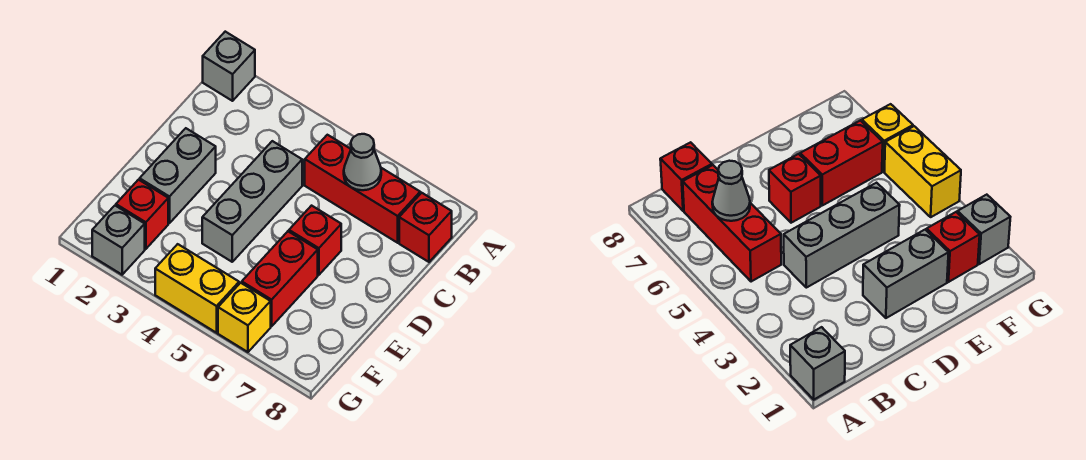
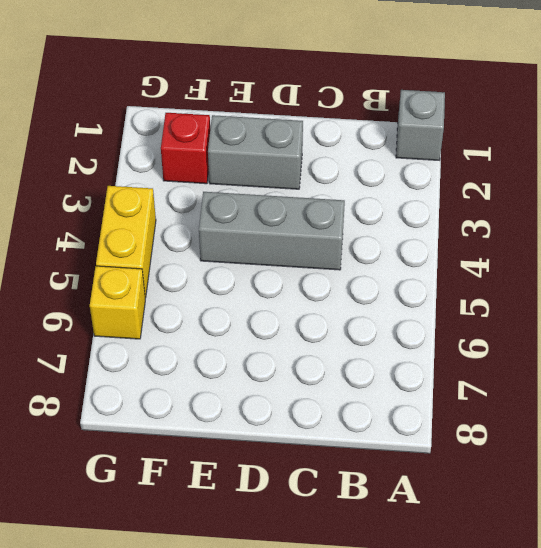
none -> red brick B5:B7 level 1
none -> red brick B8 level 1
none -> red brick D6 level 1

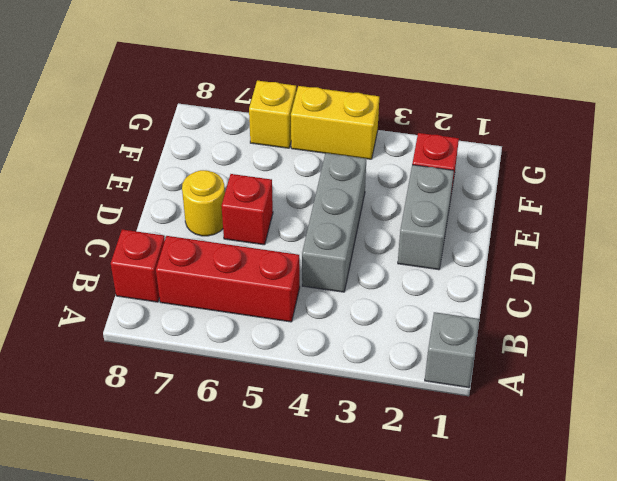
yellow round brick D7 level 1 -> none
none -> red brick E6:F6 level 1
none -> grey brick G2 level 1
none -> grey cone B6 level 2

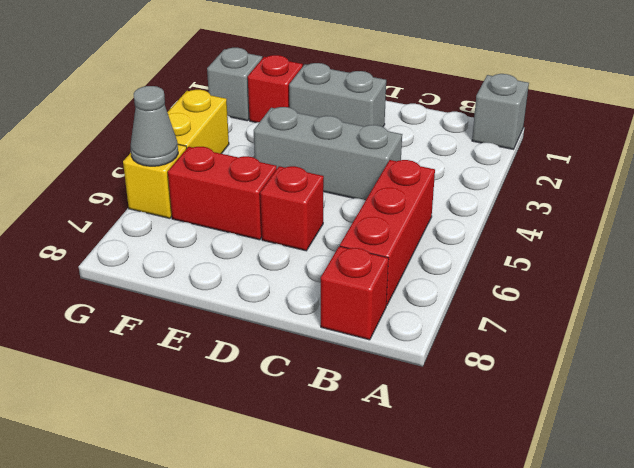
grey cone G6 level 2 -> grey cone B6 level 2

